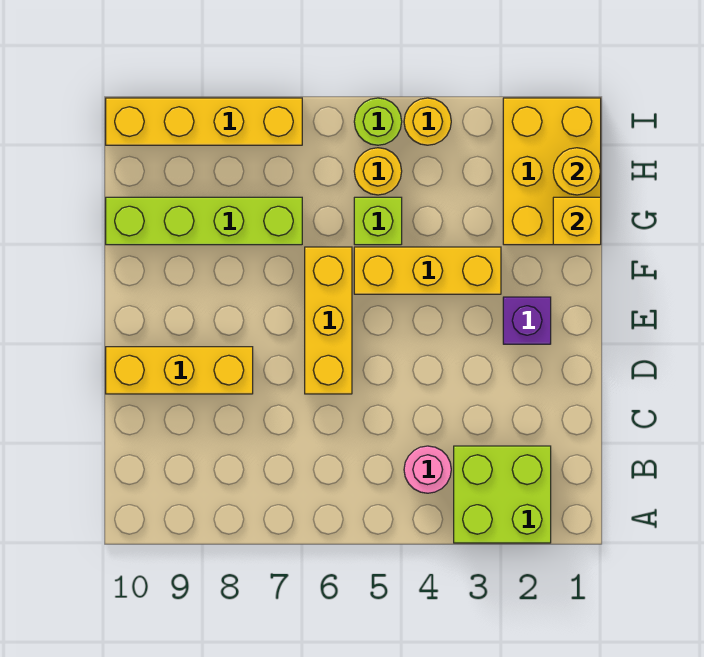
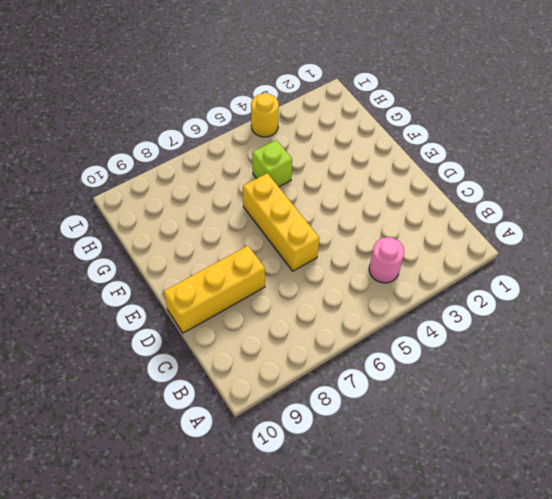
none -> lime brick A2:B3 level 1
none -> purple brick E2 level 1
none -> yellow brick F3:F5 level 1

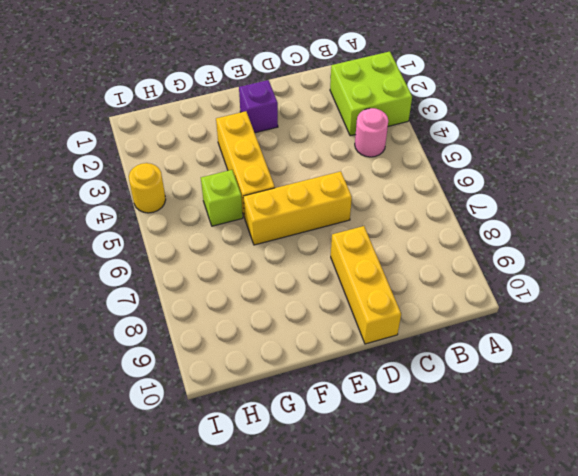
none -> yellow brick G1:I2 level 1
none -> lime brick G7:G10 level 1
none -> yellow round brick H5 level 1

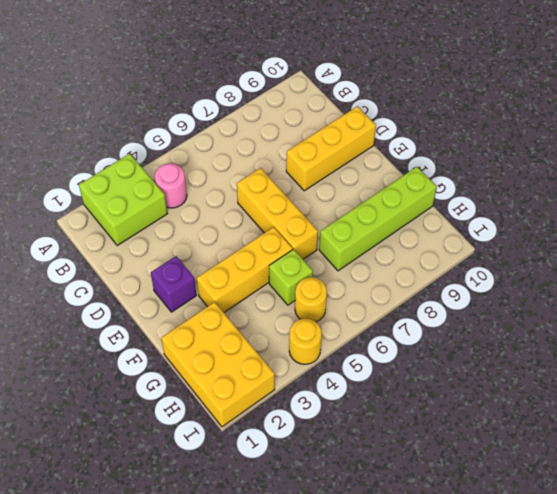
none -> lime round brick I5 level 1
none -> yellow brick I7:I10 level 1
none -> yellow brick G1 level 2

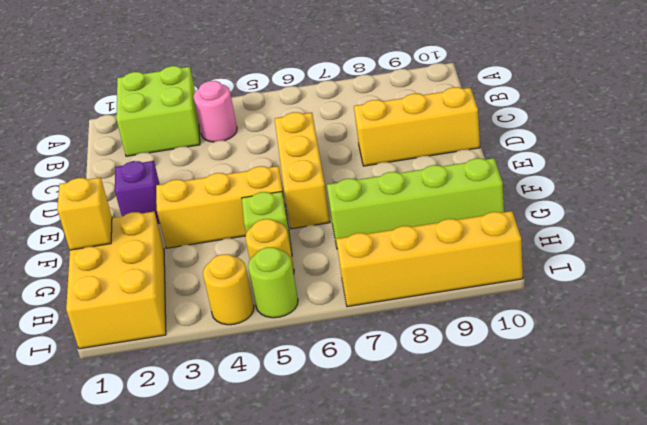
none -> yellow round brick H1 level 2

